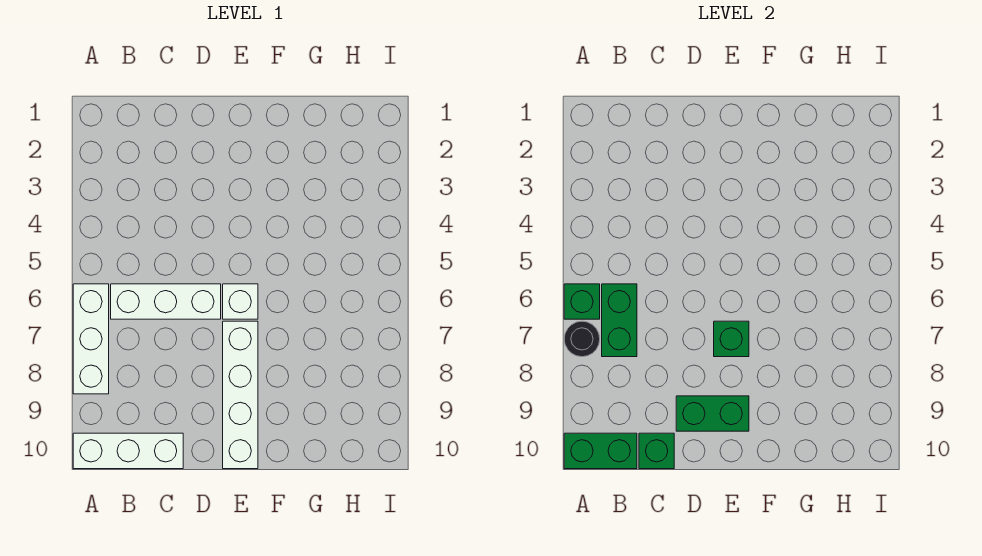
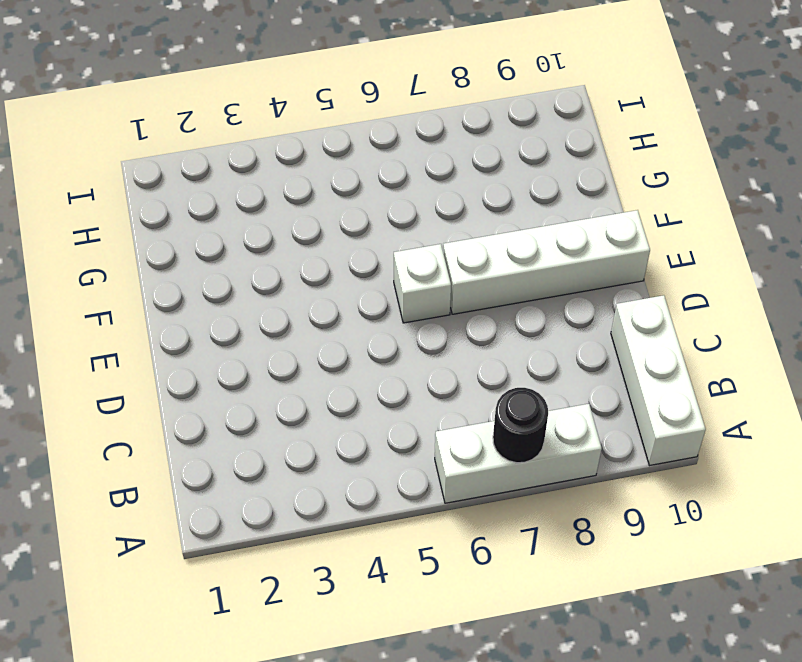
none -> white brick B6:D6 level 1
none -> green brick A6 level 2
none -> green brick A10:B10 level 2

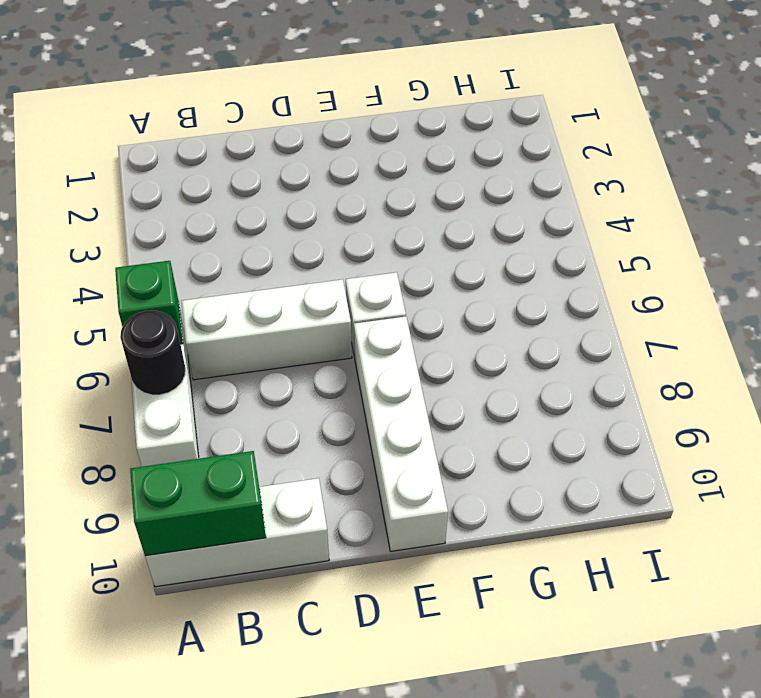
none -> green brick B6:B7 level 2
none -> green brick C10 level 2
none -> green brick D9:E9 level 2

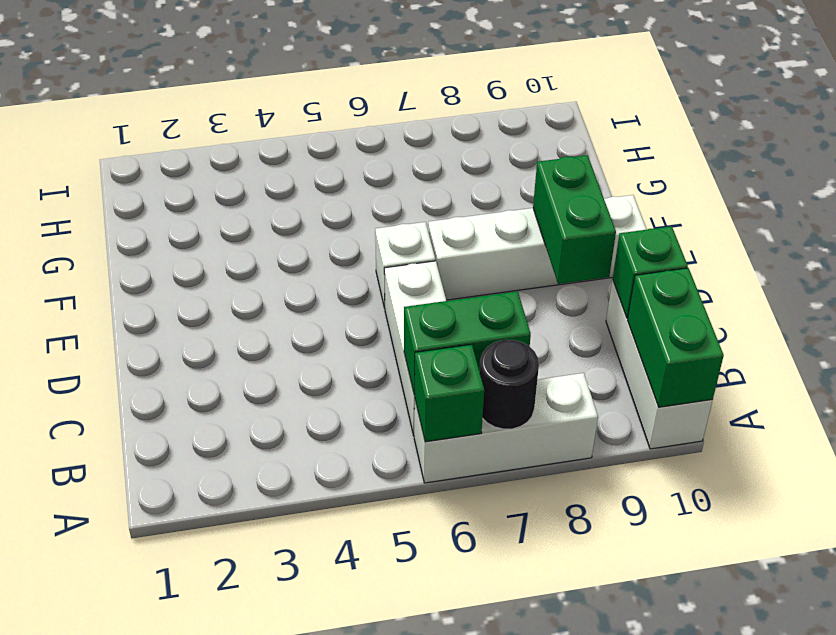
none -> green brick E7 level 2

